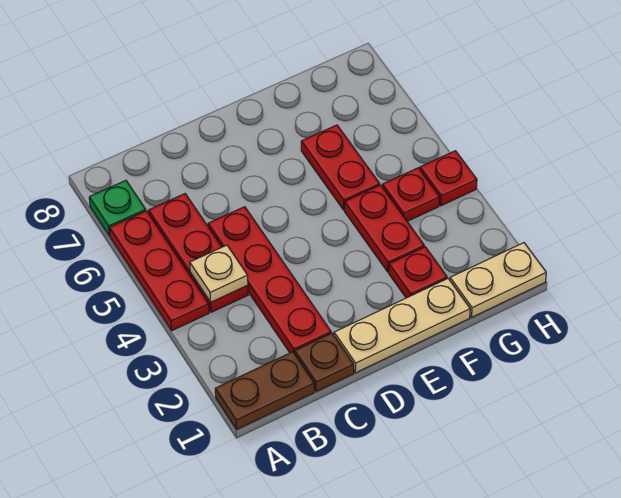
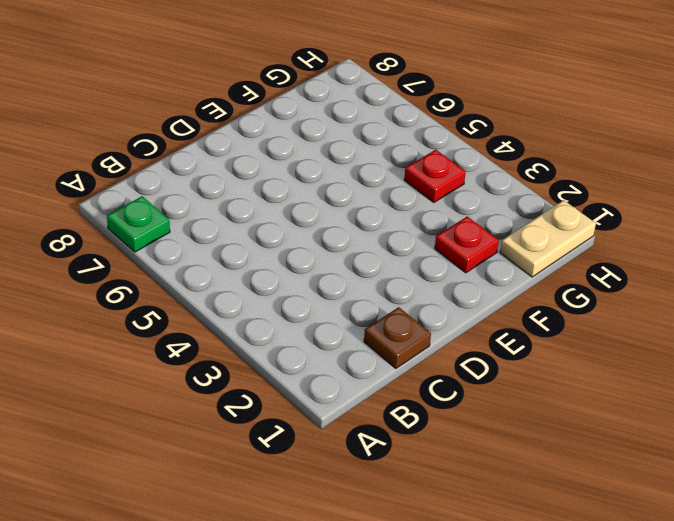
none -> brown plate A1:B1 level 1
none -> red plate A4:A6 level 1
none -> red plate B4:B6 level 1

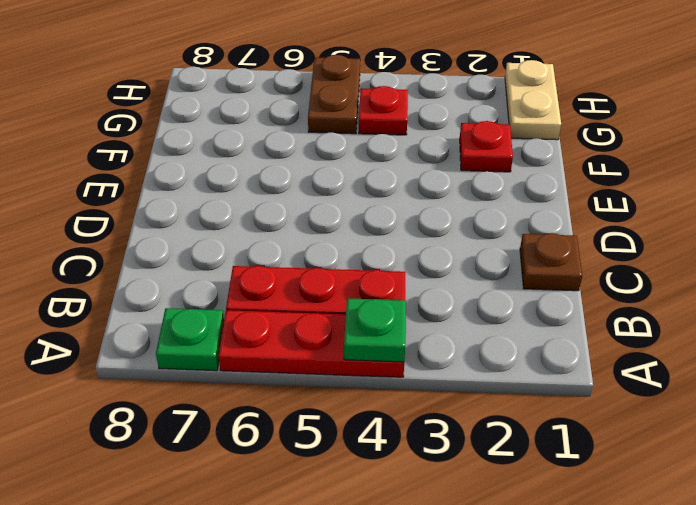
green plate A4 level 2 -> none
brown plate G5:H5 level 1 -> brown plate A1:B1 level 1
none -> red plate C2:C5 level 1
none -> tan plate D1:F1 level 1
none -> red plate F3:F4 level 1

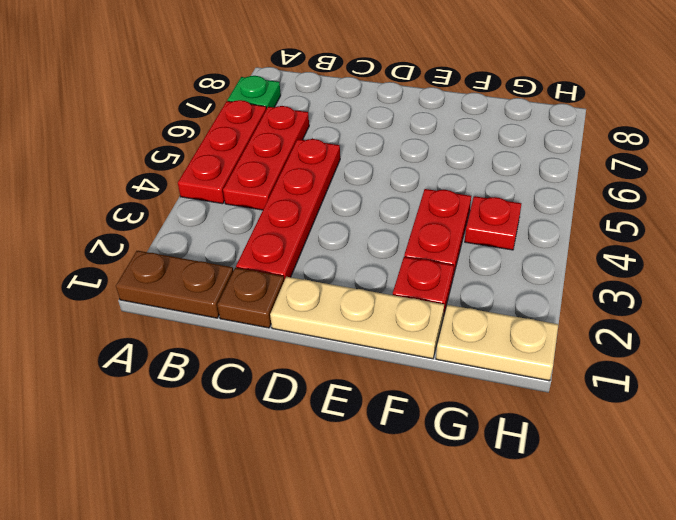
none -> red plate F5:F6 level 1
none -> red plate H4 level 1
none -> tan plate B4 level 2

